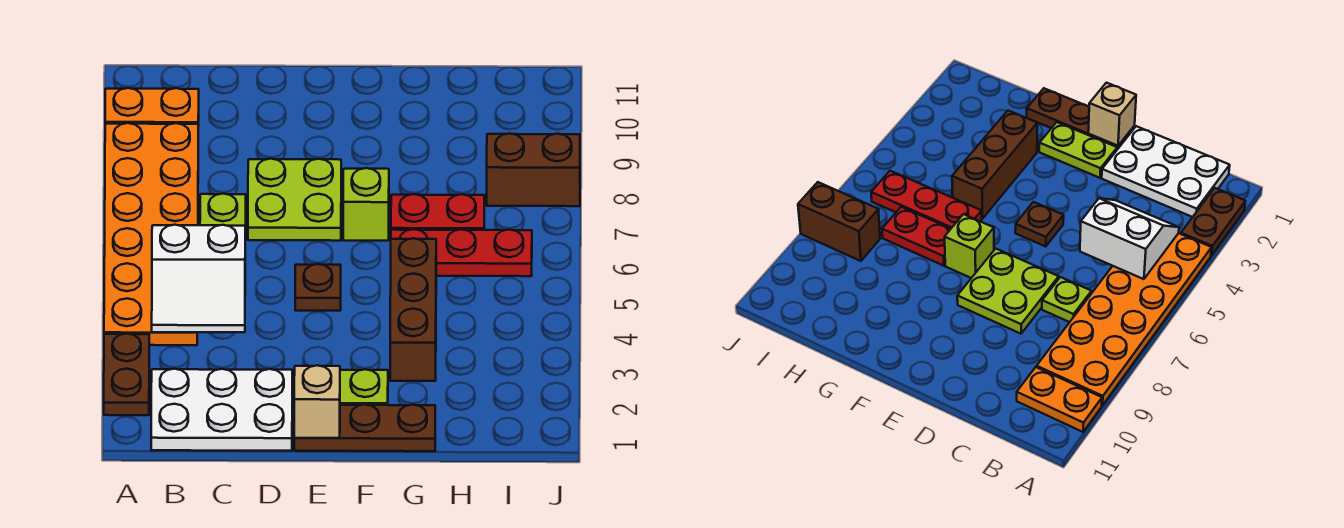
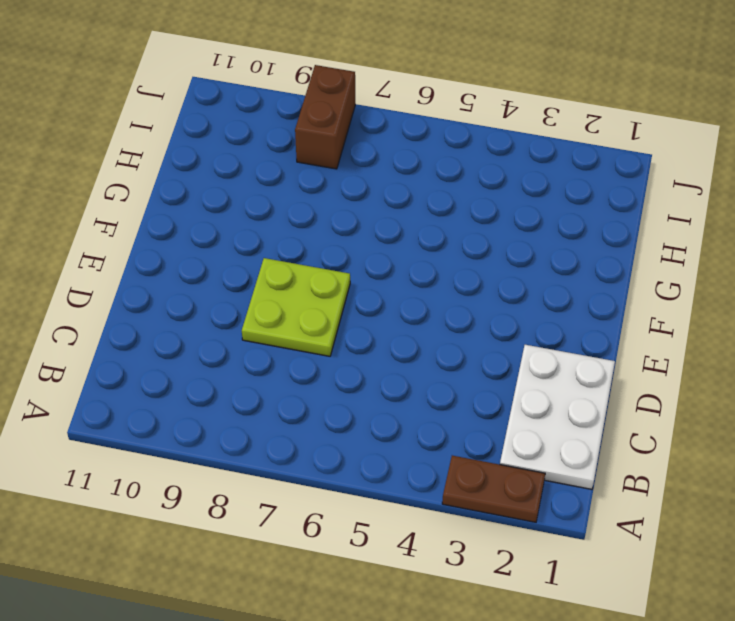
none -> orange plate A4:B9 level 1
none -> orange plate A10:B10 level 1
none -> lime plate C7 level 1

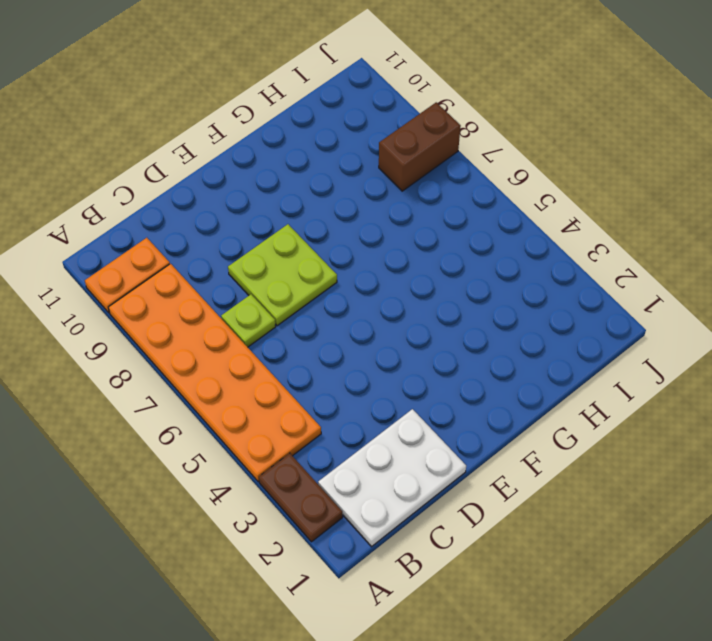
none -> brown plate E1:G1 level 1
none -> lime plate E2:F2 level 1
none -> brown plate E5 level 1

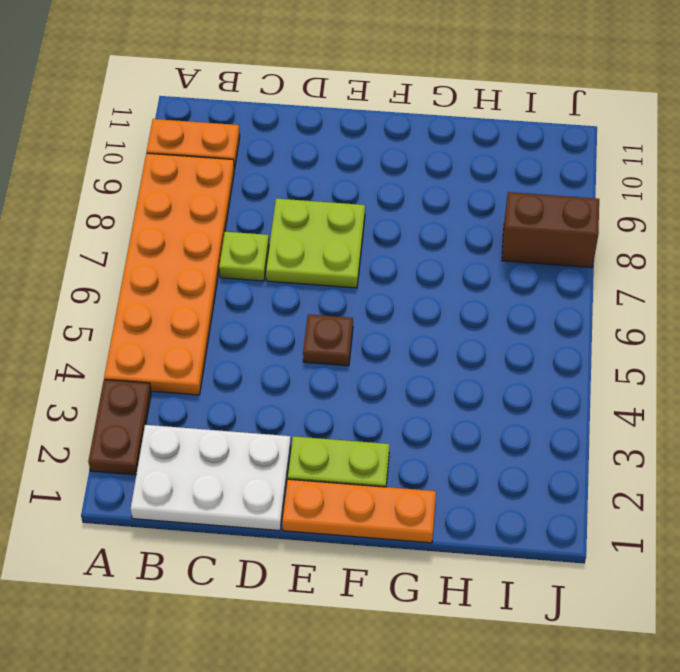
orange plate E1:G1 level 1 -> brown plate E1:G1 level 1
none -> lime brick F7 level 1
none -> brown brick G3:G5 level 1
none -> red plate G6:I6 level 1

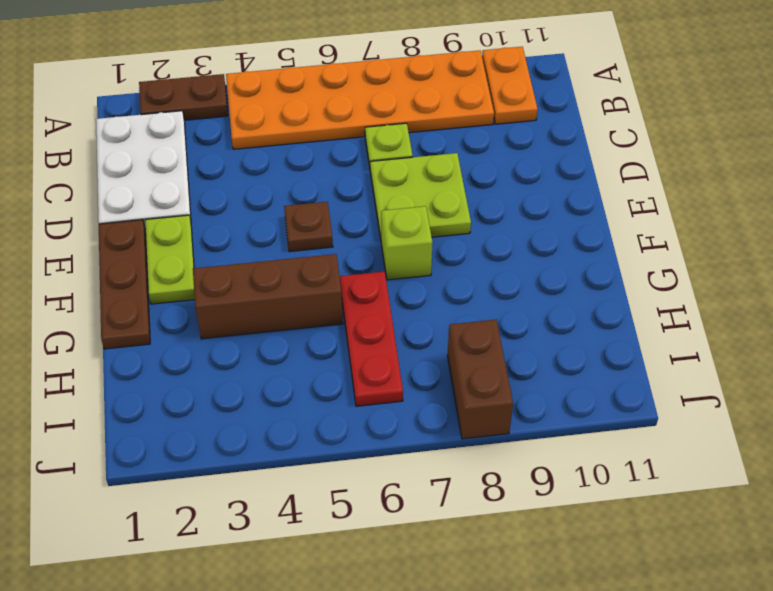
none -> red plate G7:H7 level 1
none -> white slope B4:C5 level 2 top 5
none -> tan brick E1 level 2

